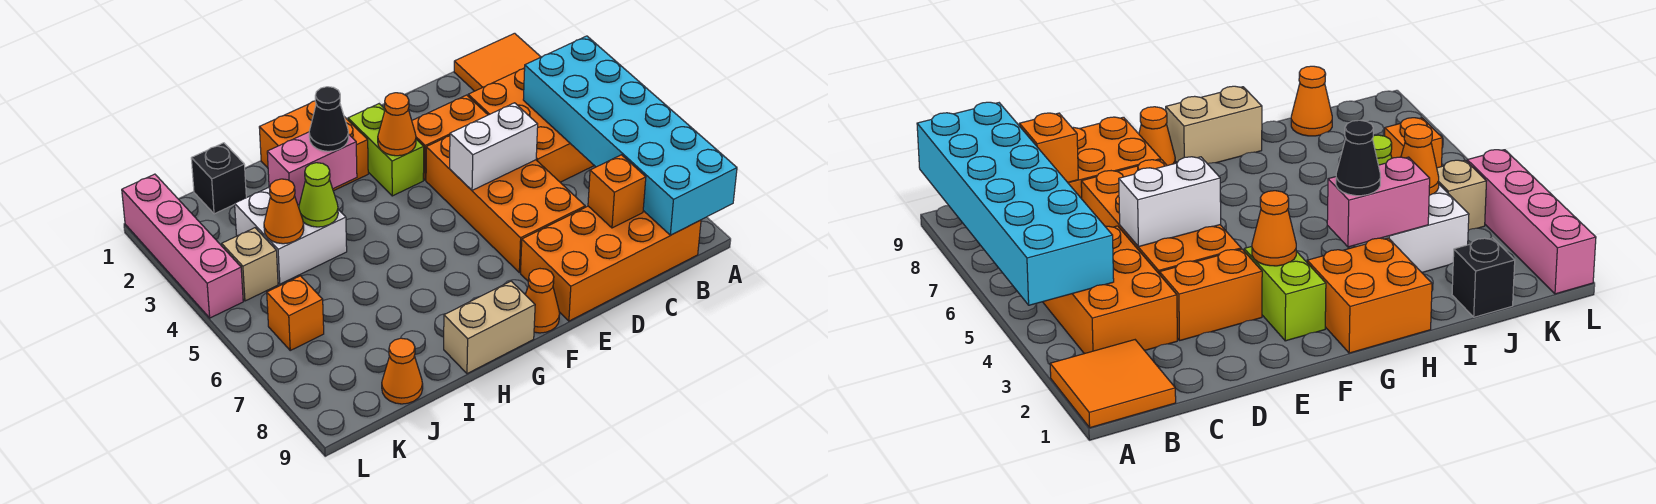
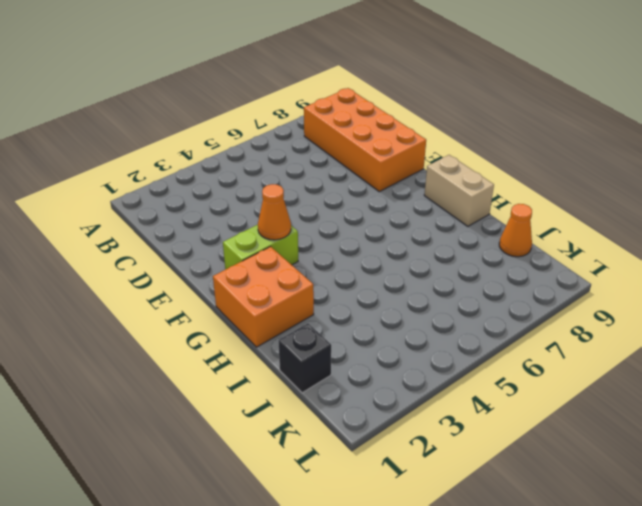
none -> orange tile A1:B2 level 1
none -> orange brick B3:C5 level 1
none -> orange brick D3:E3 level 1

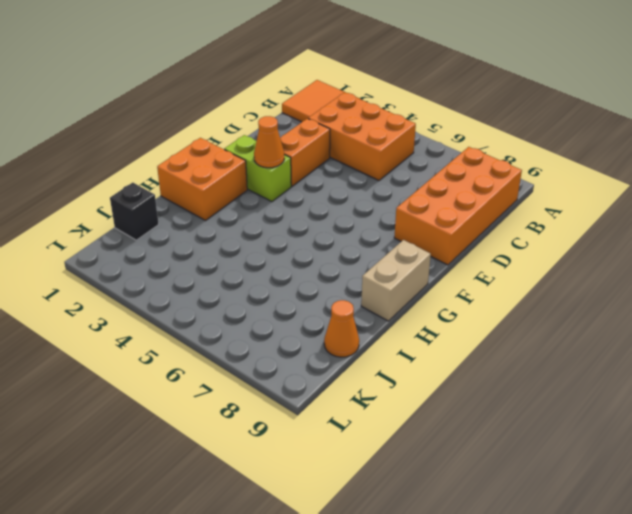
none -> orange brick D4:E7 level 1
none -> orange cone F9 level 1
none -> white brick I3:J4 level 1

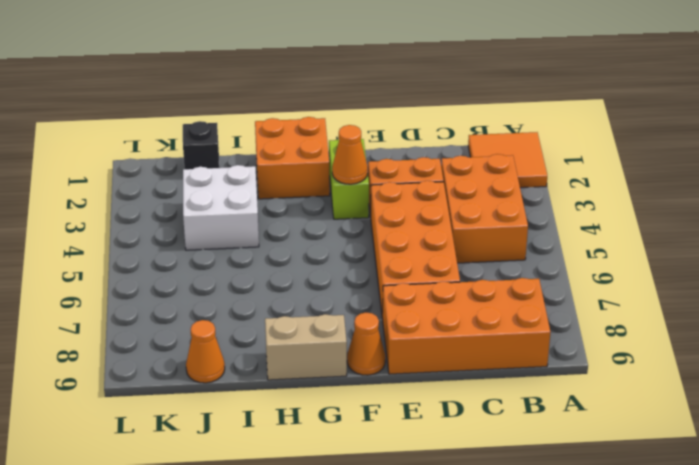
none -> tan brick K4 level 1
none -> orange brick K6 level 1
none -> pink brick L1:L4 level 1

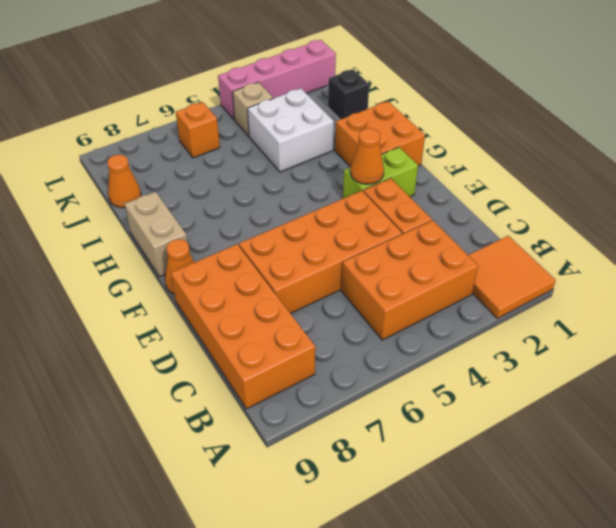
none -> cyan brick A4:B9 level 2
none -> orange brick C8 level 2
none -> white brick D5:E5 level 2

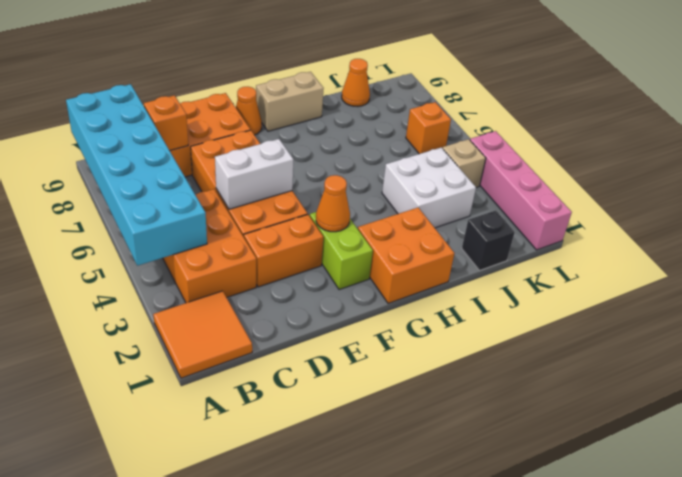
none -> pink brick H3:I3 level 2
none -> lime cone I4 level 2
none -> orange cone J4 level 2

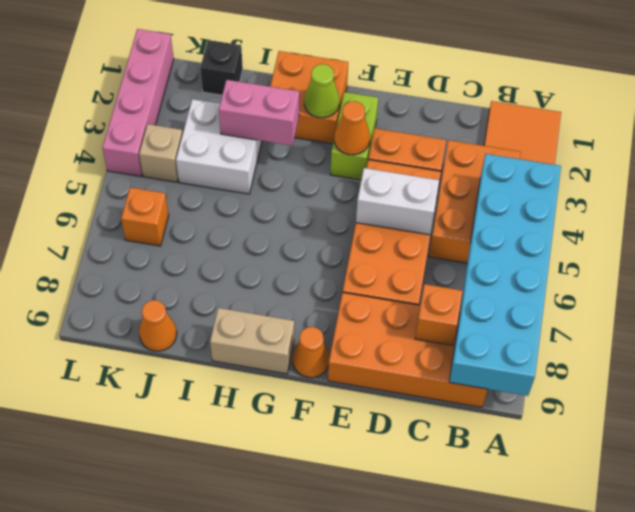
lime cone G2 level 2 -> lime cone I4 level 2
none -> orange cone J4 level 2
none -> black cone H3 level 3

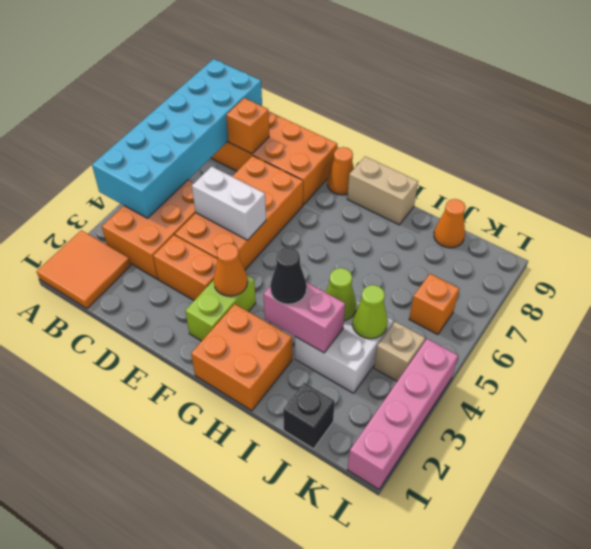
lime cone J4 level 2 -> orange cone J4 level 2

